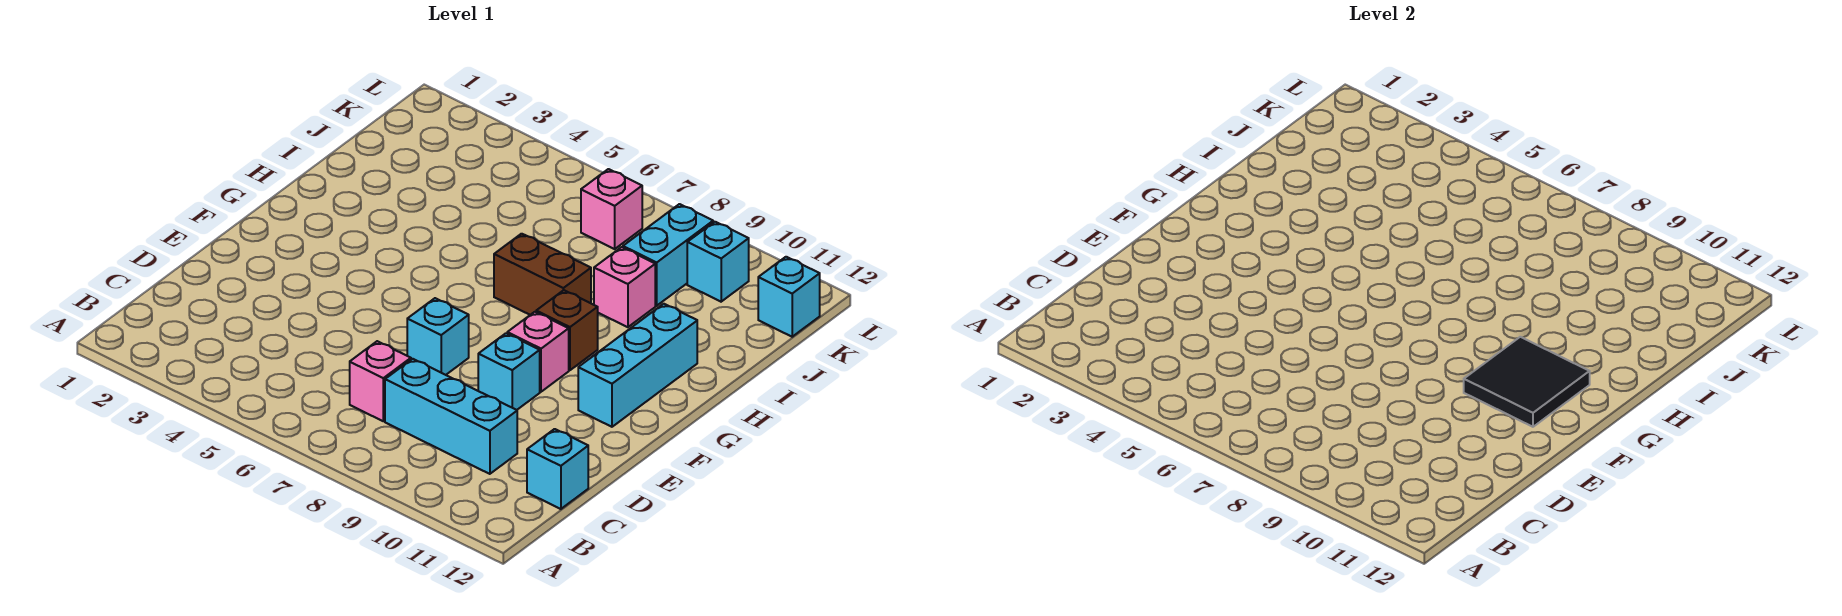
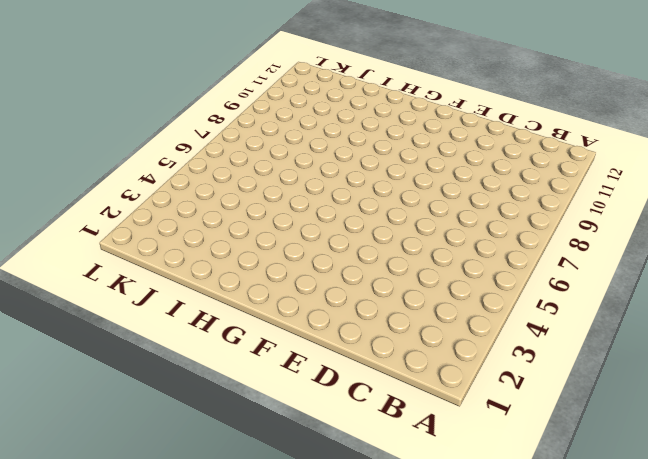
none -> pink brick C7 level 1
none -> cyan brick C8:C10 level 1
none -> cyan brick C12 level 1

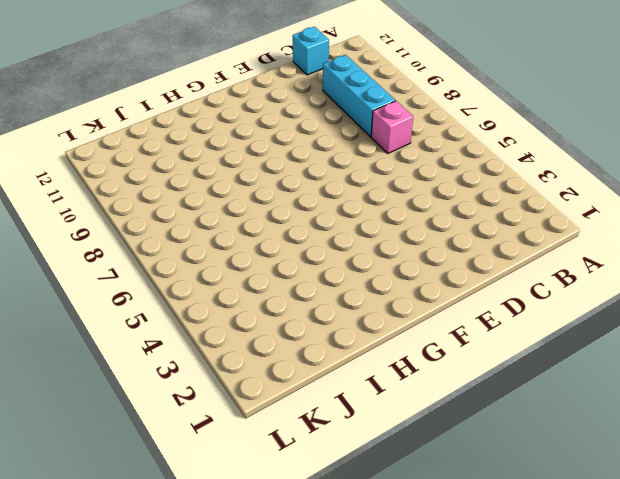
none -> cyan brick E7 level 1
none -> cyan brick E9 level 1
none -> pink brick F9 level 1

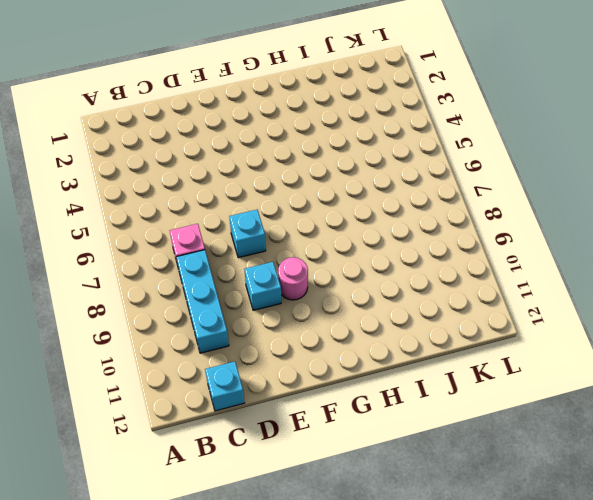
pink round brick F9 level 1 -> pink brick F9 level 1
none -> cyan brick F11:H11 level 1
none -> brown brick G9 level 1
none -> brown brick H7:H8 level 1

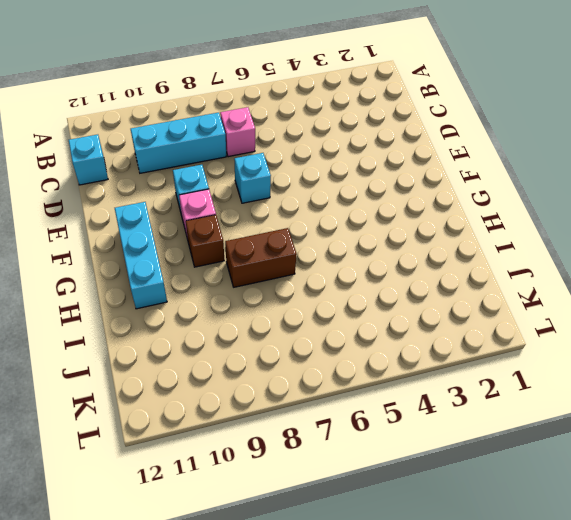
none -> pink brick I9 level 1
none -> cyan brick J9:K9 level 1
none -> pink brick K7 level 1

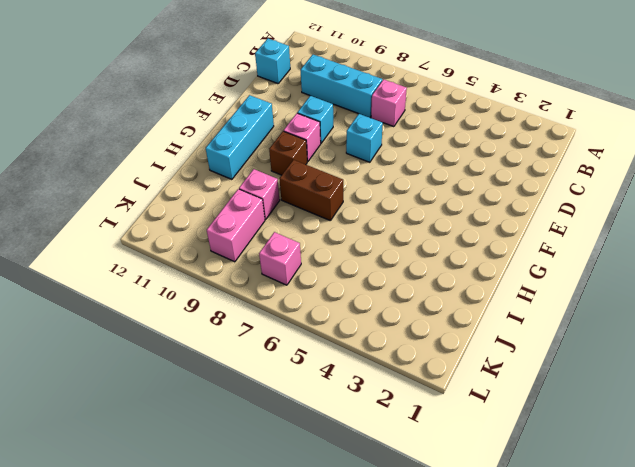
pink brick J9:K9 level 1 -> cyan brick J9:K9 level 1
none -> cyan brick K10 level 1
none -> cyan brick K12 level 1
none -> black tile F10:G11 level 2

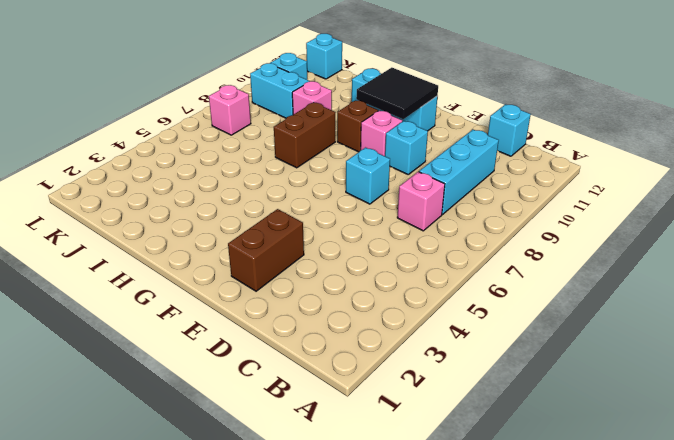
brown brick E2:E3 level 1 -> none

